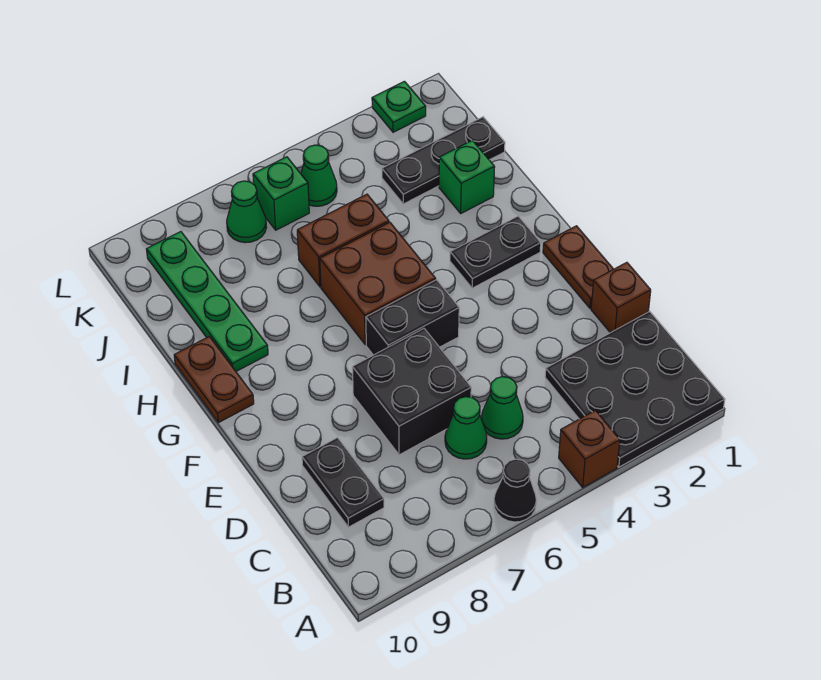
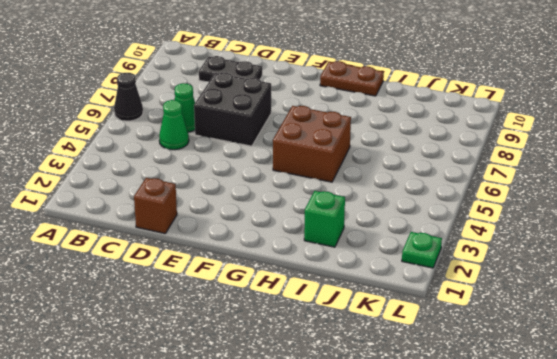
none -> black plate A1:C3 level 1
none -> brown brick A4 level 1
none -> brown plate E1:F1 level 1

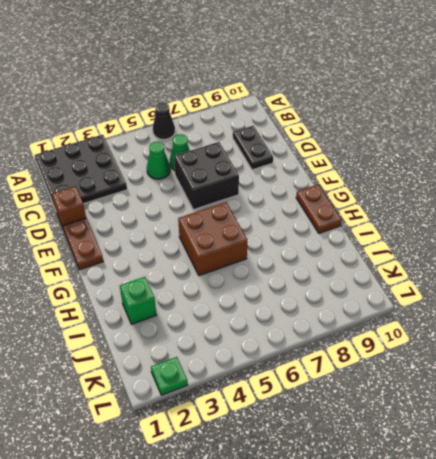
none -> brown brick A4 level 1
none -> black brick F5:F6 level 1
none -> black plate G2:G3 level 1

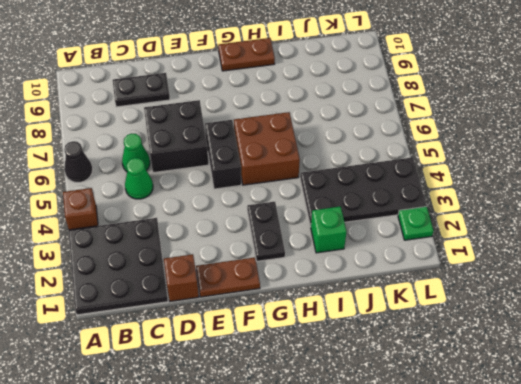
black plate I3:L4 level 1 -> black plate J1:J3 level 1
none -> green plate H9:K9 level 1
none -> brown brick I5:I6 level 1
none -> green cone K5 level 1

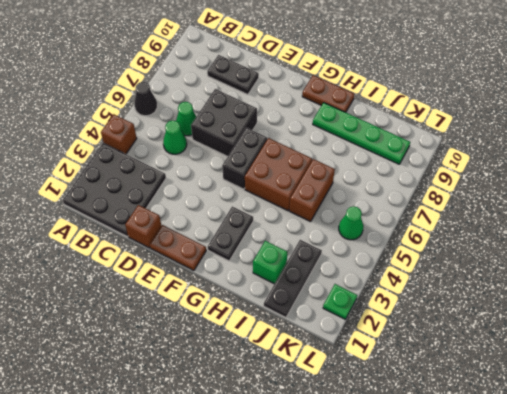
none -> green brick K6 level 1
none -> green cone K7 level 1

